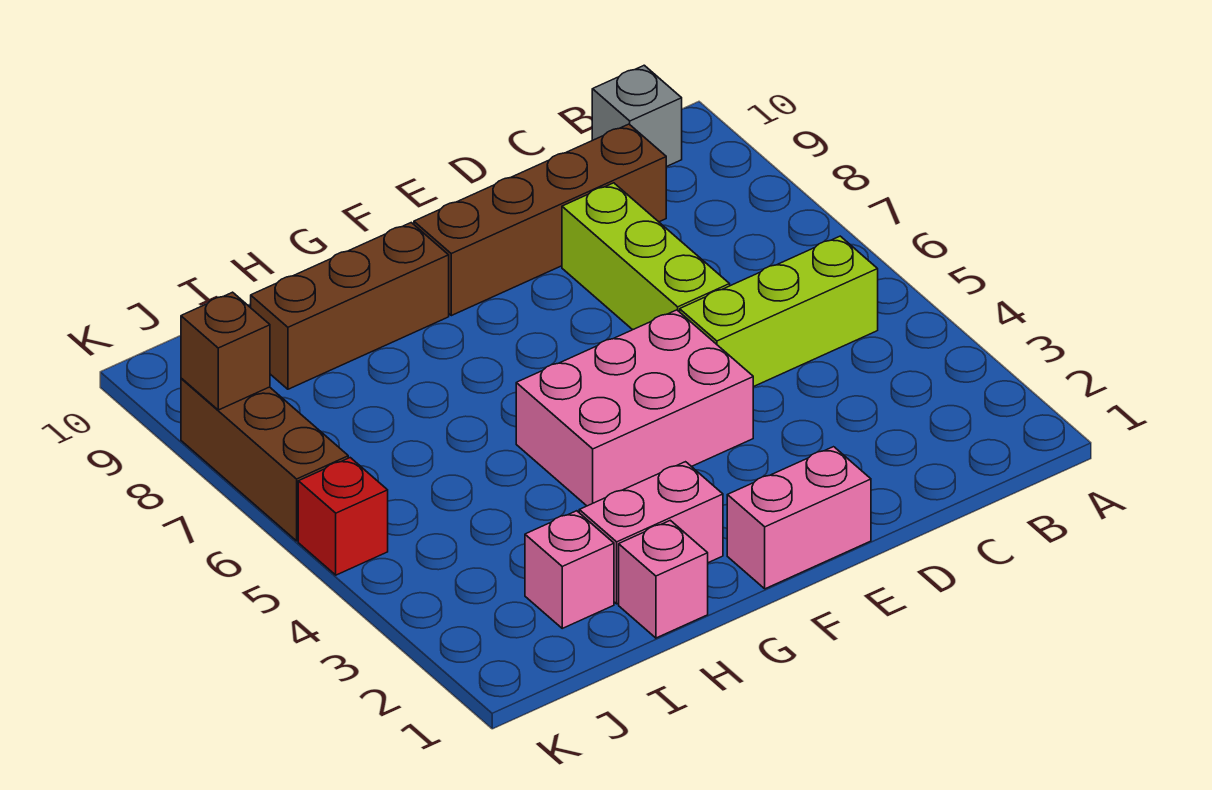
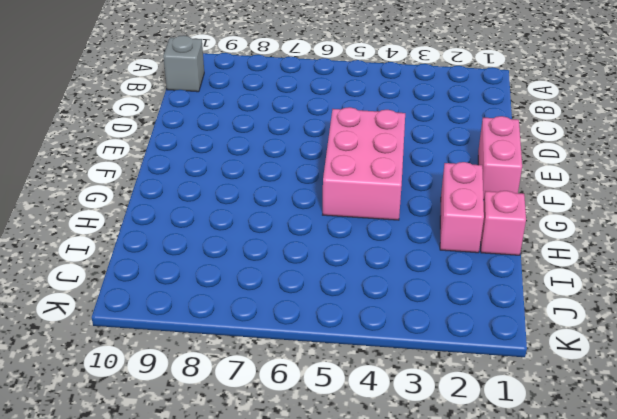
none -> lime brick B5:D5 level 1
none -> brown brick C9:F9 level 1
none -> lime brick D6:D8 level 1

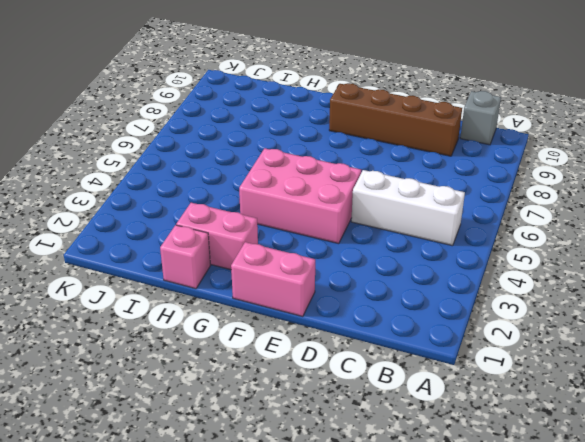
white brick B5:D5 level 1 -> lime brick B5:D5 level 1
none -> lime brick D6:D8 level 1
none -> brown brick G9:I9 level 1
none -> pink brick I2 level 1

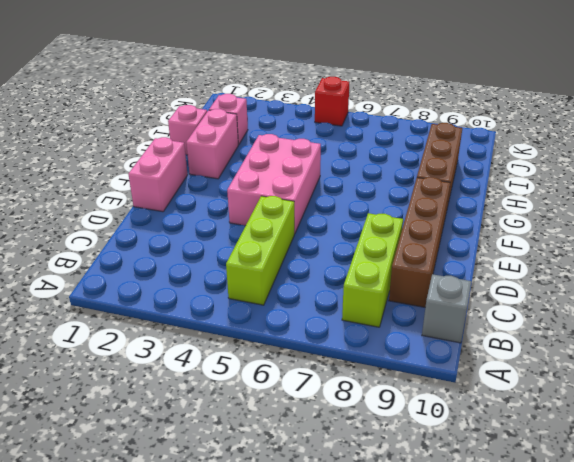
lime brick B8:D8 level 1 -> lime brick D6:D8 level 1
none -> brown brick K6:K8 level 1
none -> brown brick K8 level 2

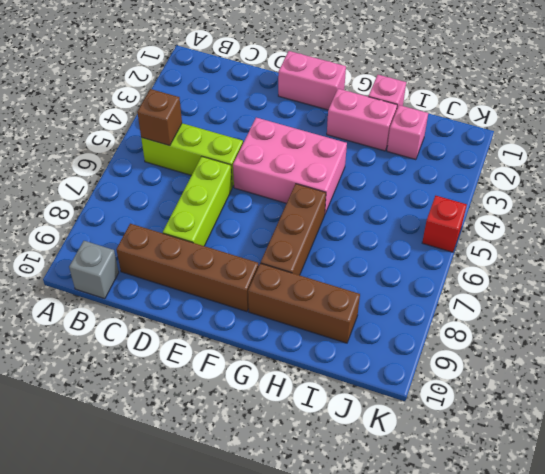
brown brick B5 level 2 -> brown brick K8 level 2
brown brick G6:G8 level 1 -> brown brick K6:K8 level 1

